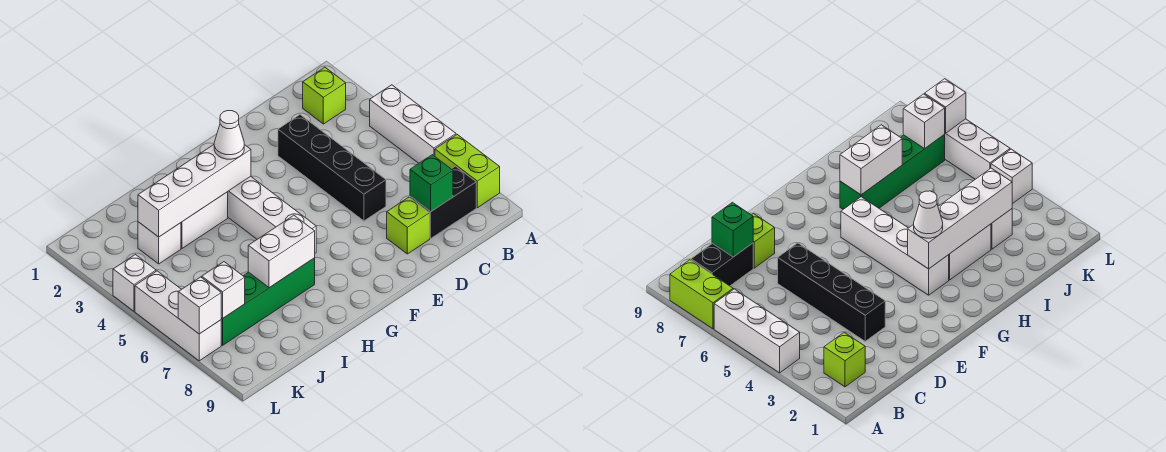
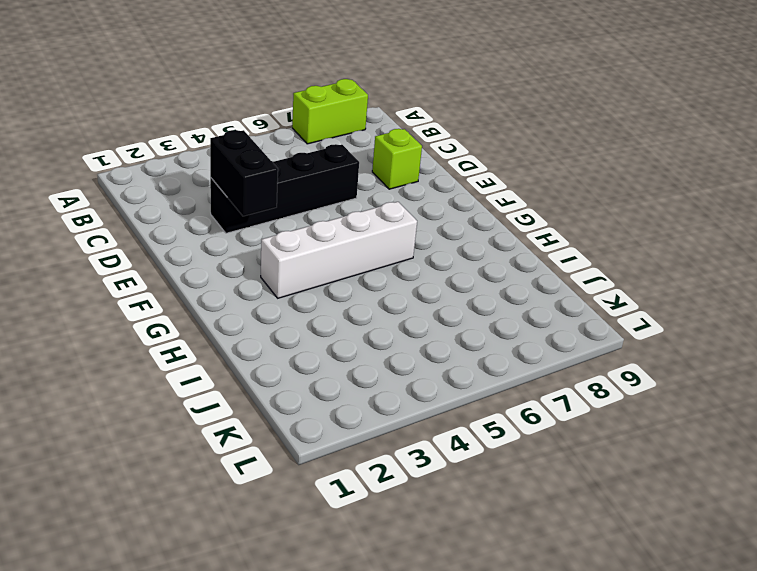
black brick D3:E3 level 2 -> black brick B8:C8 level 1
none -> white brick A4:A6 level 1
none -> lime brick B2 level 1
none -> white brick H3:I3 level 1

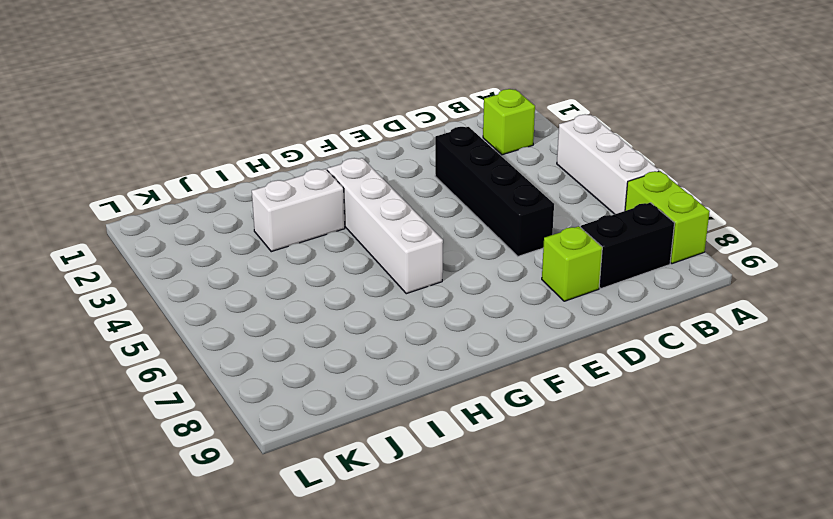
none -> green brick H7:K7 level 1
none -> white brick J3 level 1
none -> white brick L4 level 1

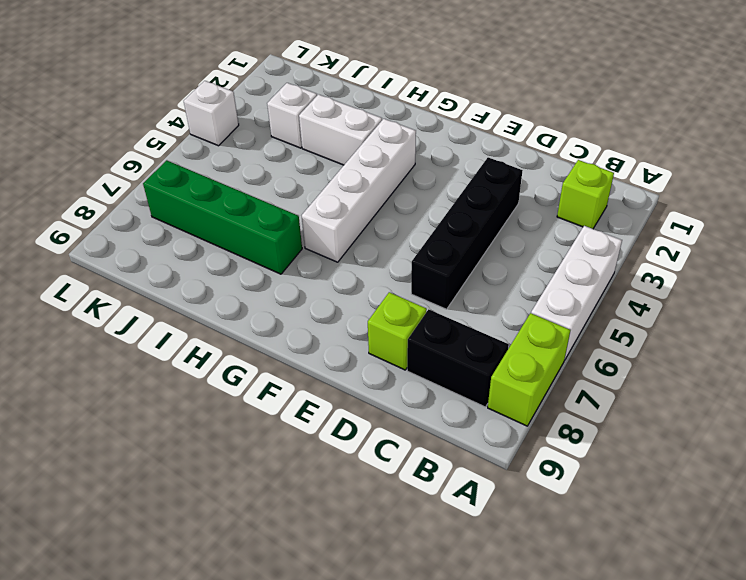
none -> white brick L5:L7 level 1
none -> green brick C8 level 2
none -> white brick G3:J3 level 2

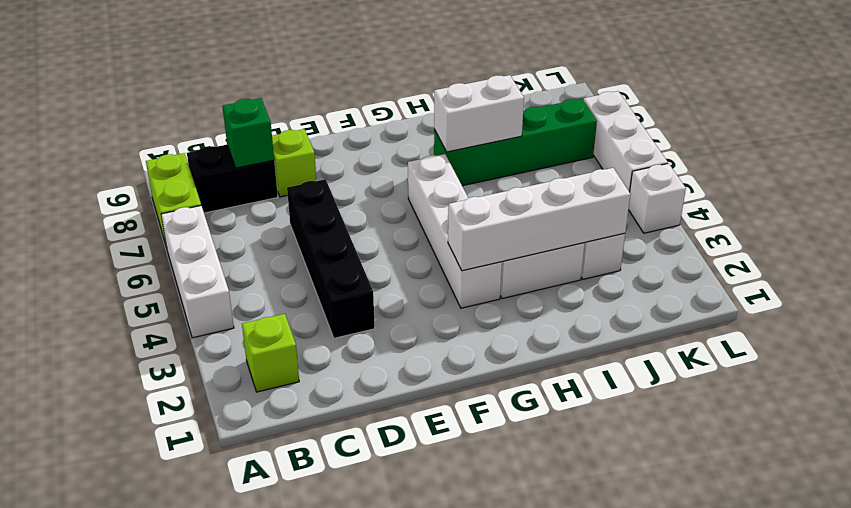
none -> white brick K7 level 2
none -> white brick L7 level 2
none -> white cone G3 level 3

